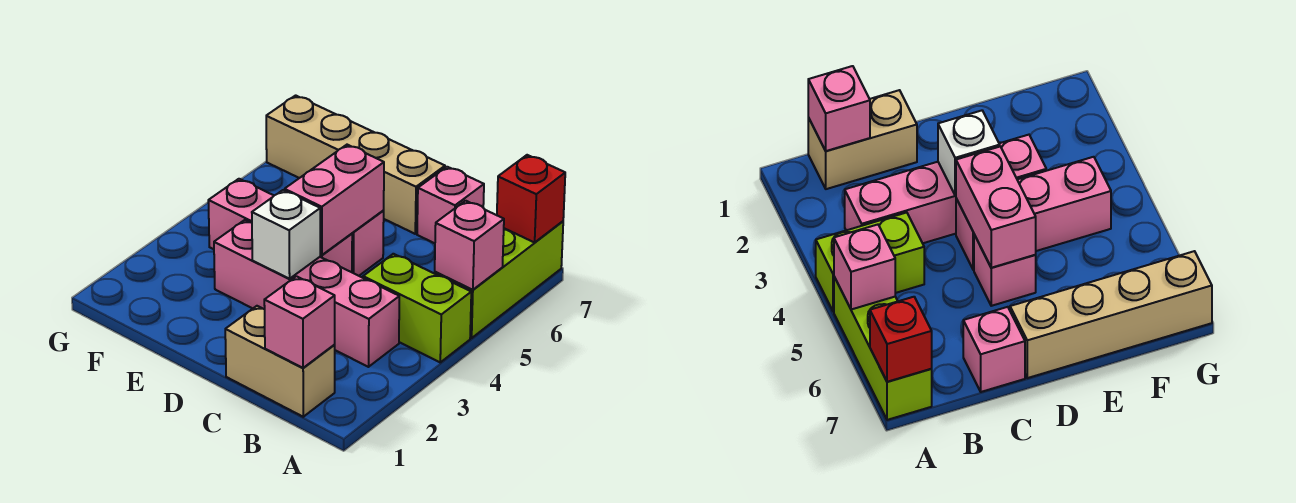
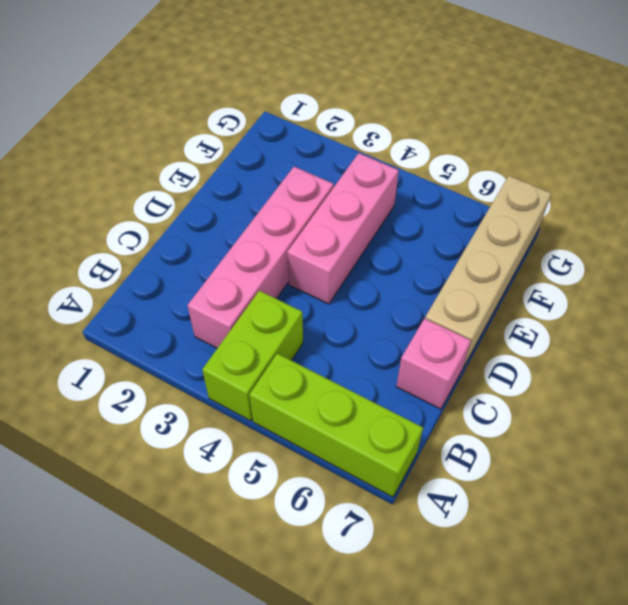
none -> tan brick B1:C1 level 1
none -> pink brick D5 level 1
none -> pink brick A5 level 2

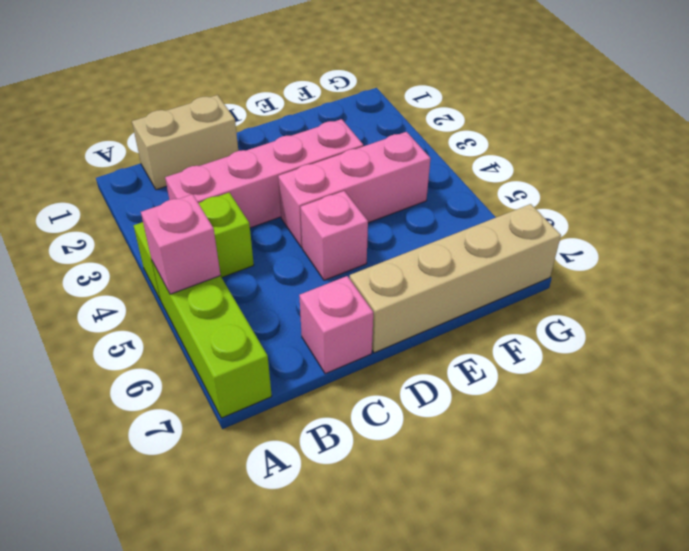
none -> red brick A7 level 2
none -> pink brick B1 level 2
none -> white brick D3 level 2

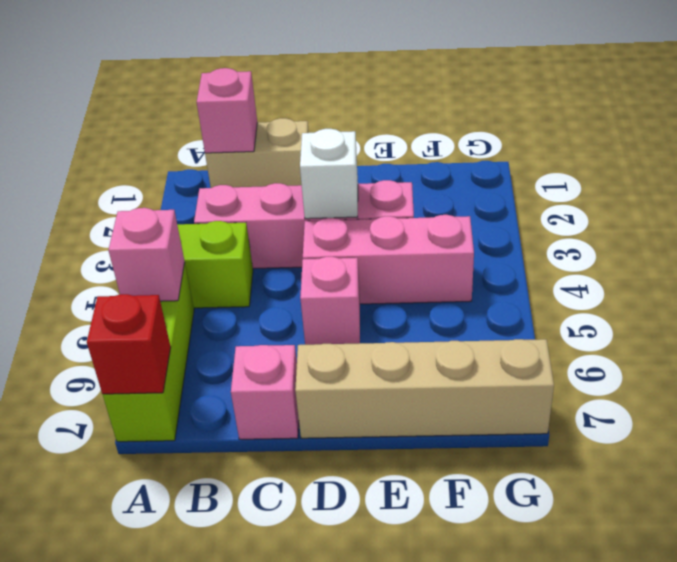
none -> pink brick D4:D5 level 2

